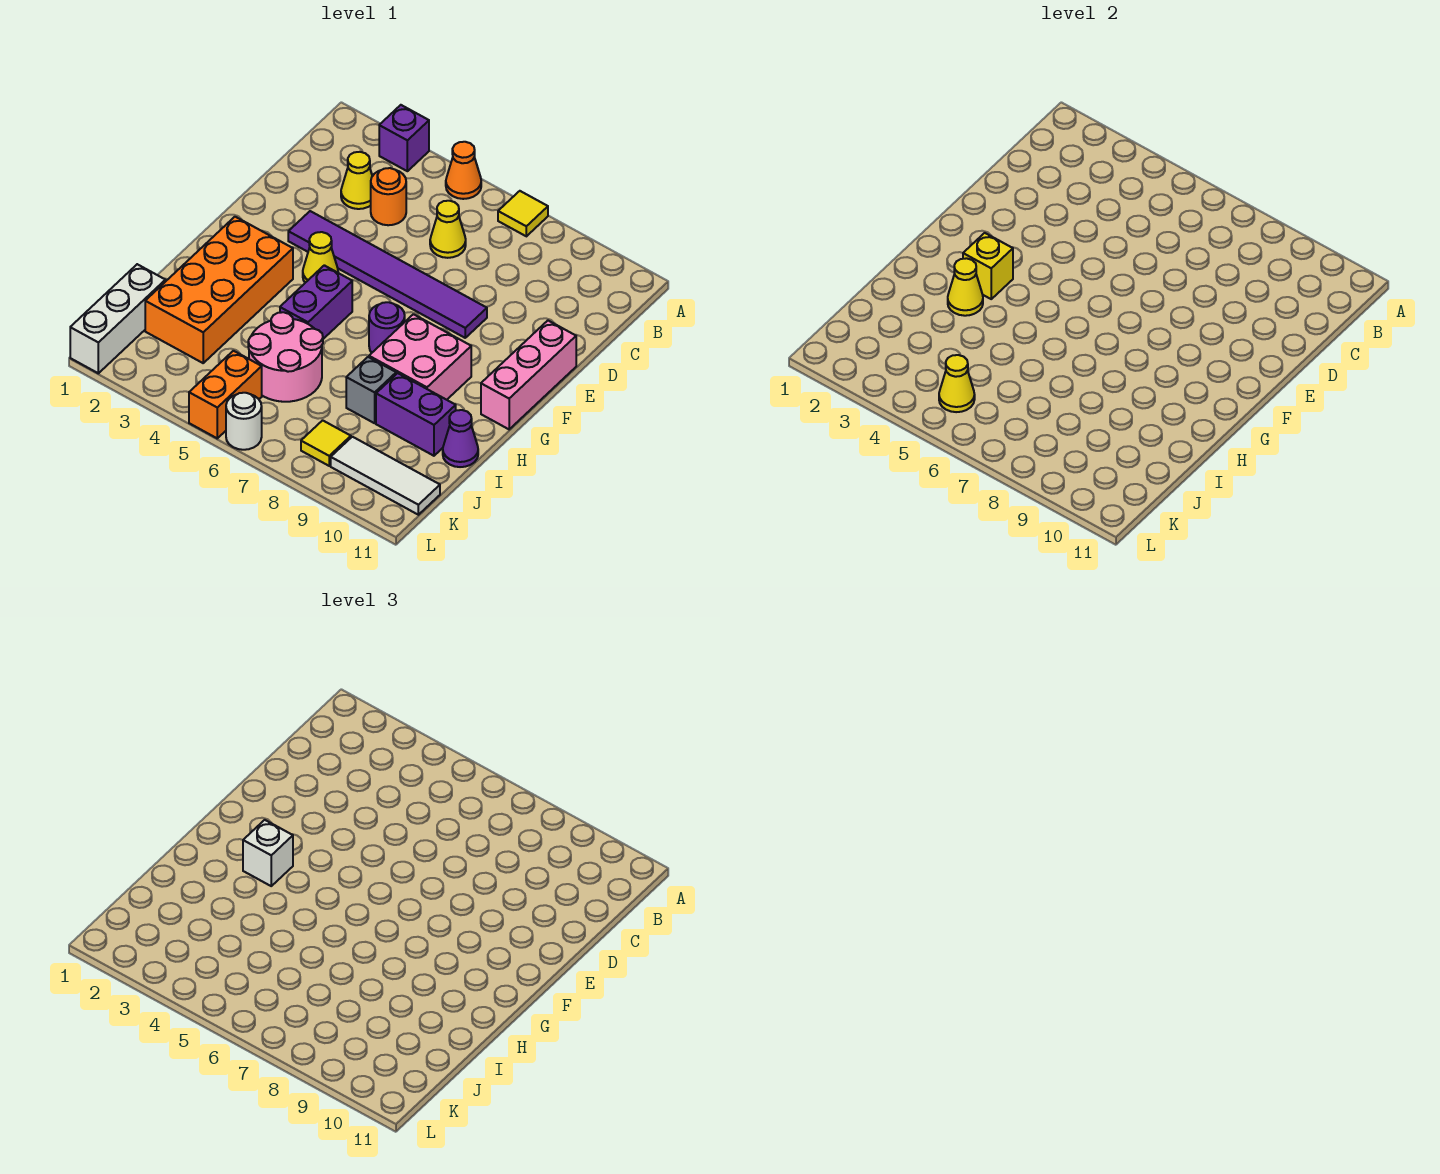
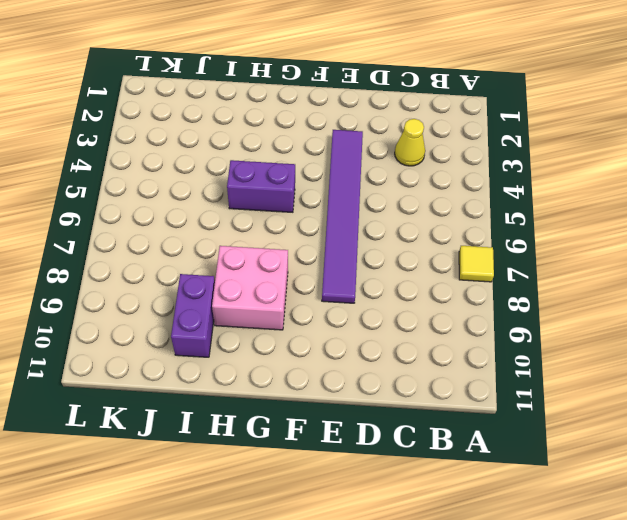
none -> purple brick A3 level 1
none -> orange cone A5 level 1
none -> orange round brick C4 level 1

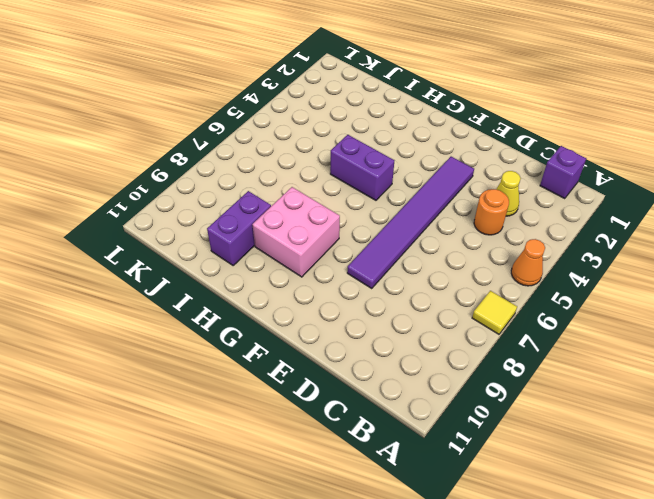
purple brick B1 level 1 -> purple brick A3 level 1
none -> yellow cone C6 level 1
none -> pink brick E11:G11 level 1
none -> yellow cone F4 level 1

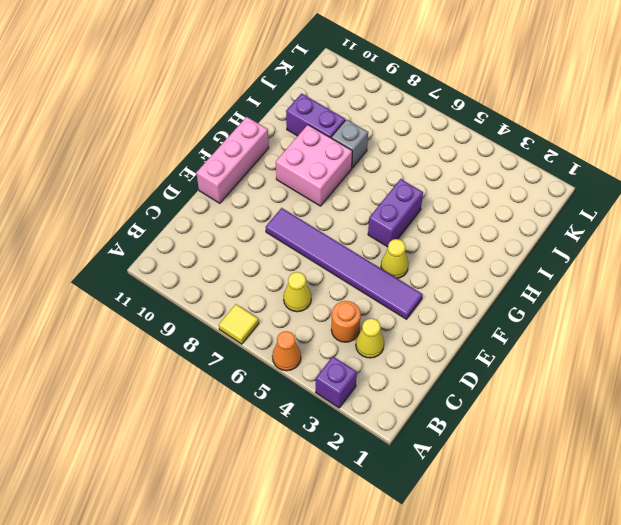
none -> orange brick G2:J3 level 1
none -> purple round brick G7 level 1
none -> pink round brick I5:J6 level 1

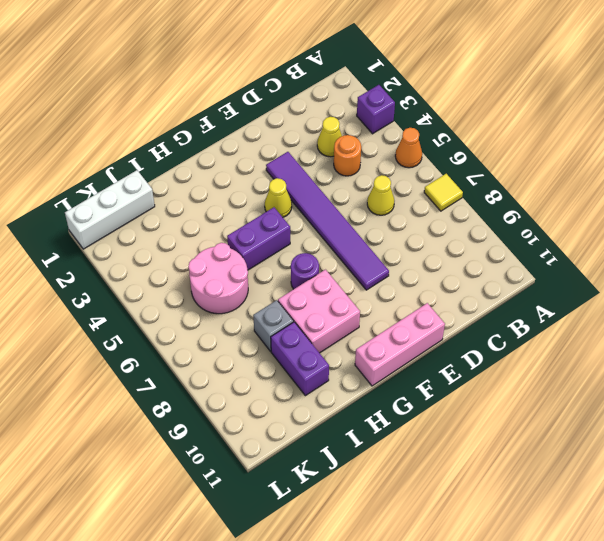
none -> orange brick G2:J3 level 1
none -> purple cone I11 level 1
none -> orange brick K5:L5 level 1

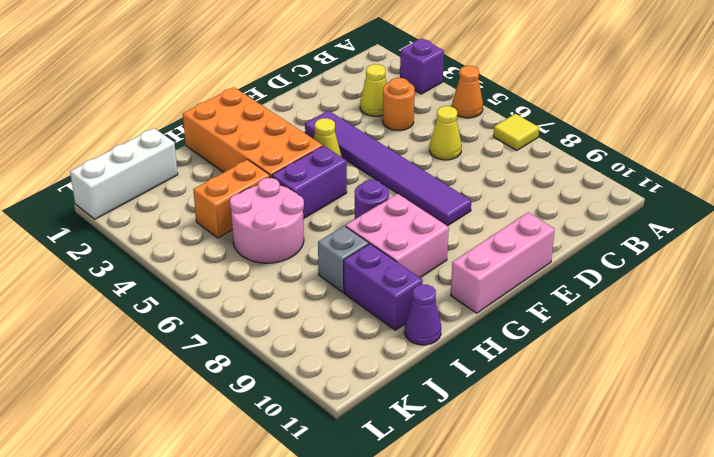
orange brick G1:H4 level 1 -> orange brick G2:J3 level 1
orange brick I4:J4 level 1 -> orange brick K5:L5 level 1
none -> yellow tile K8 level 1
none -> white tile K9:K11 level 1
none -> white round brick L6 level 1

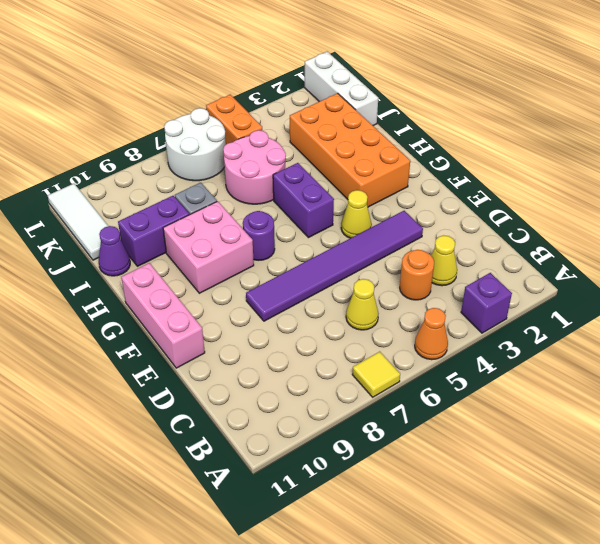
white tile J11:L11 level 1 -> white tile K9:K11 level 1
white round brick K6:L7 level 1 -> white round brick L6 level 1
none -> yellow tile K8 level 1
none -> yellow brick G3 level 2
none -> yellow cone H3 level 2

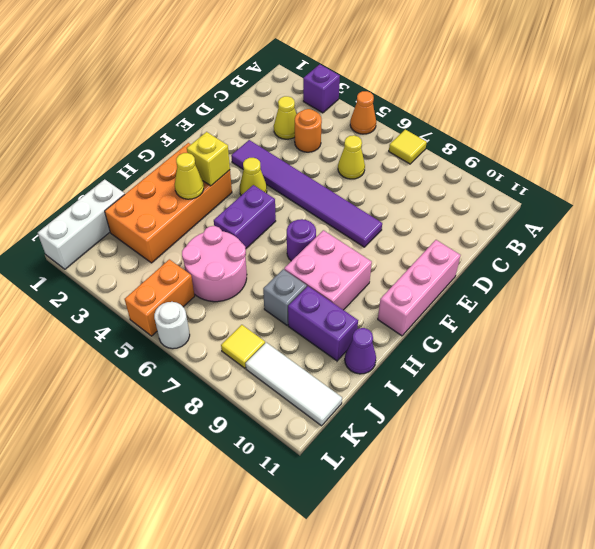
none -> yellow cone K5 level 2
none -> white brick G3 level 3

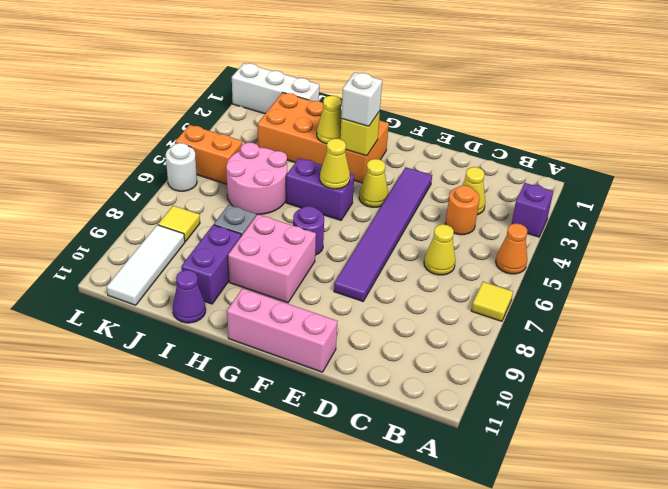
yellow cone G5 level 2 -> yellow cone K5 level 2

